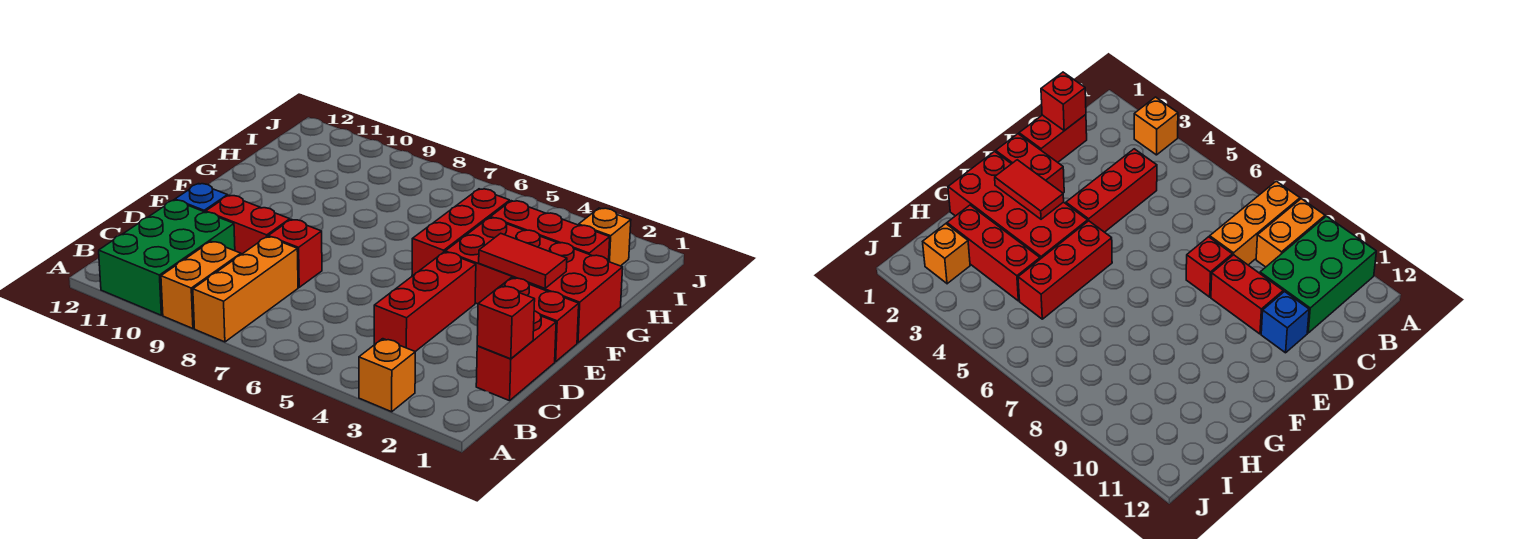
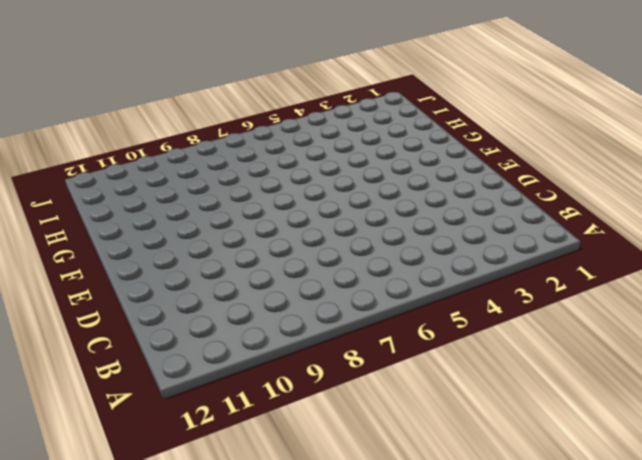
none -> orange brick A3 level 1
none -> orange brick A8:C8 level 1
none -> orange brick A9:B9 level 1

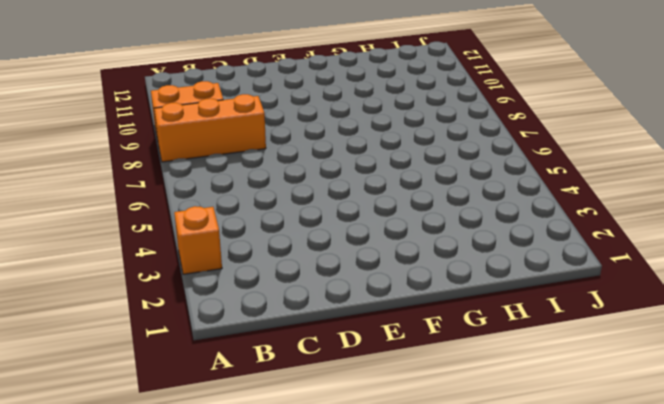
none -> green brick A10:C11 level 1
none -> red brick C1:D1 level 1
none -> red brick C4:E4 level 1

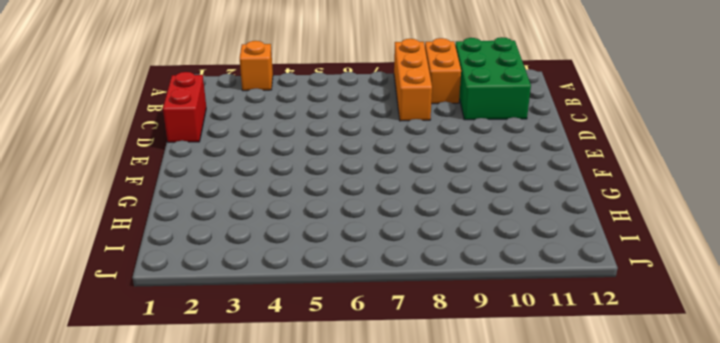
none -> red brick C4:E4 level 1
none -> red brick D8 level 1
none -> red brick D9:D10 level 1

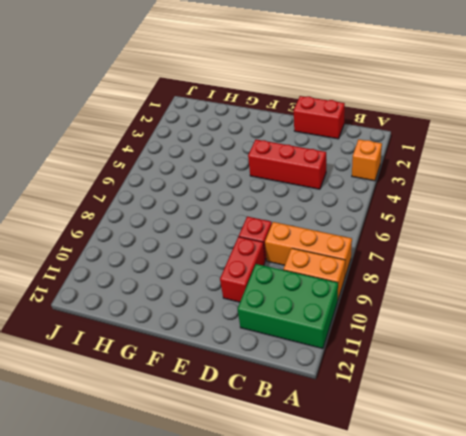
none -> blue brick D11 level 1
none -> red brick E1:E2 level 1
none -> red brick F1:G4 level 1

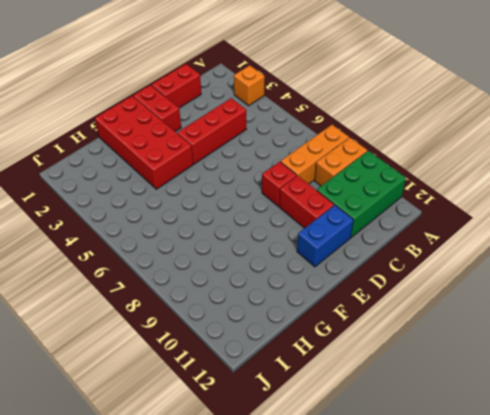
blue brick D11:E11 level 1 -> blue brick D11 level 1
none -> red brick F5:H5 level 1
none -> red brick H2:H4 level 1
none -> orange brick I2 level 1

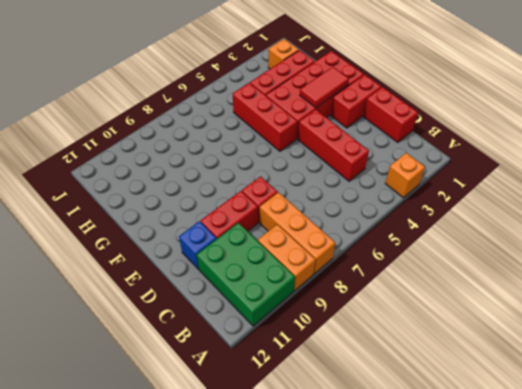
none -> red brick C1 level 2

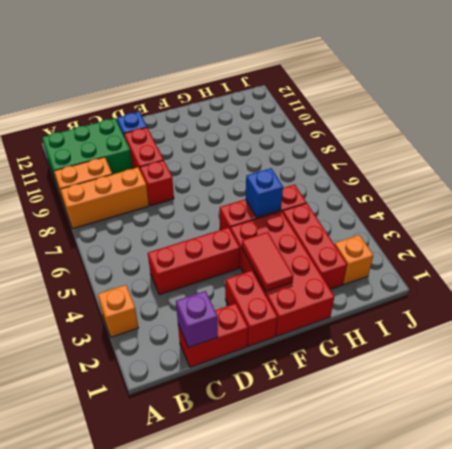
purple brick C1 level 2 -> red brick C1 level 2
blue brick G5 level 2 -> none

